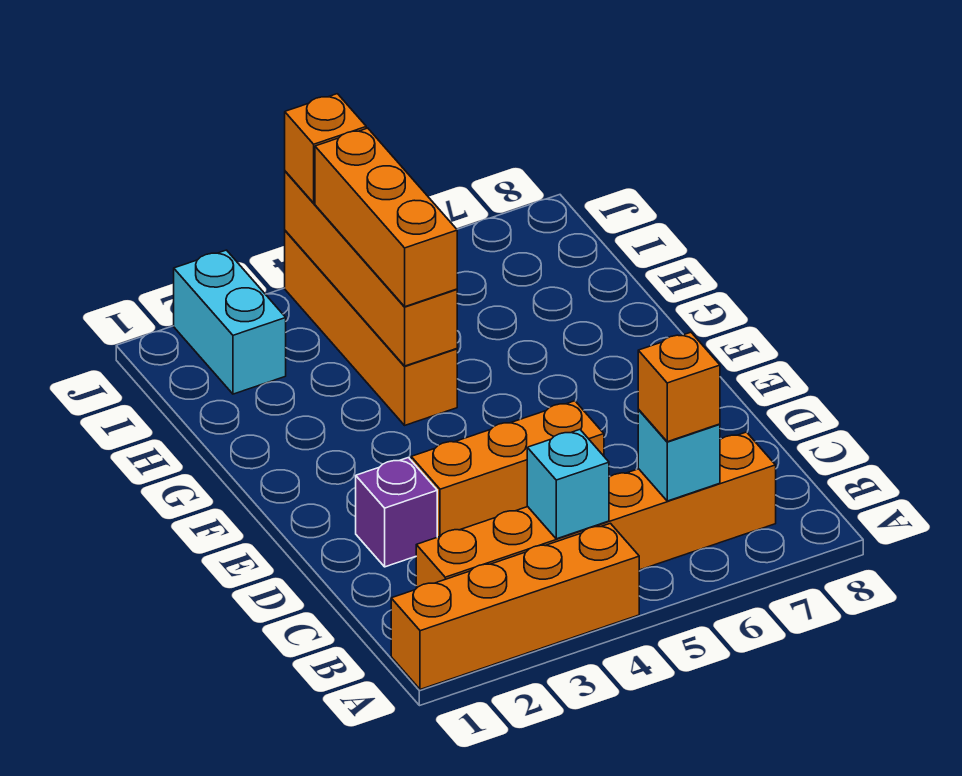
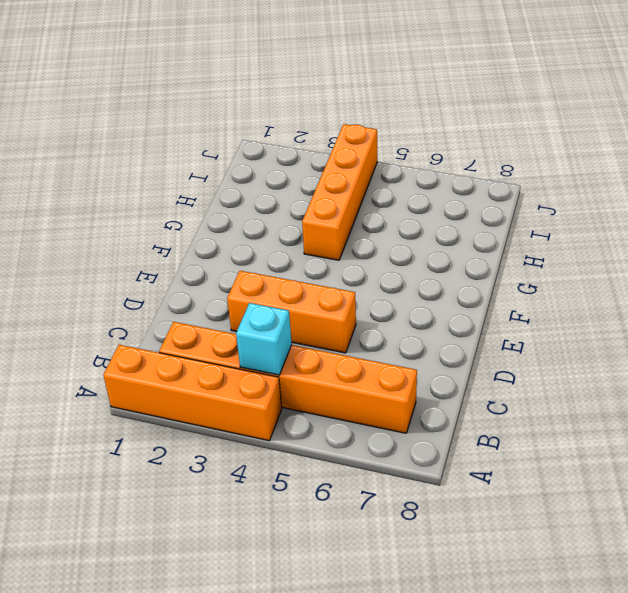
none -> purple brick D2 level 1
none -> cyan brick I2:J2 level 1
none -> cyan brick B6 level 2

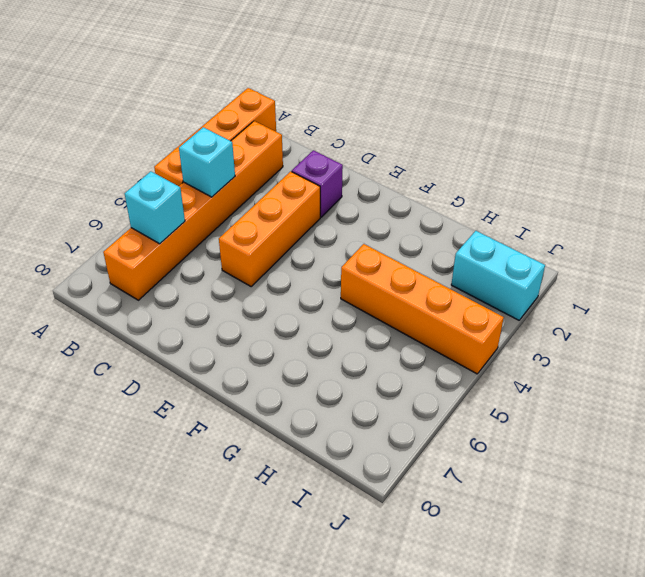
none -> orange brick G4:J4 level 2
none -> orange brick B6 level 3
none -> orange brick G4:I4 level 3

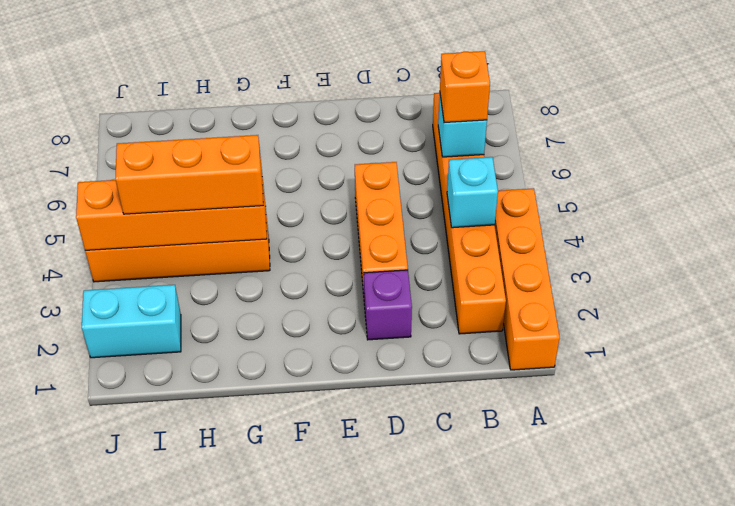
none -> orange brick J4 level 3

